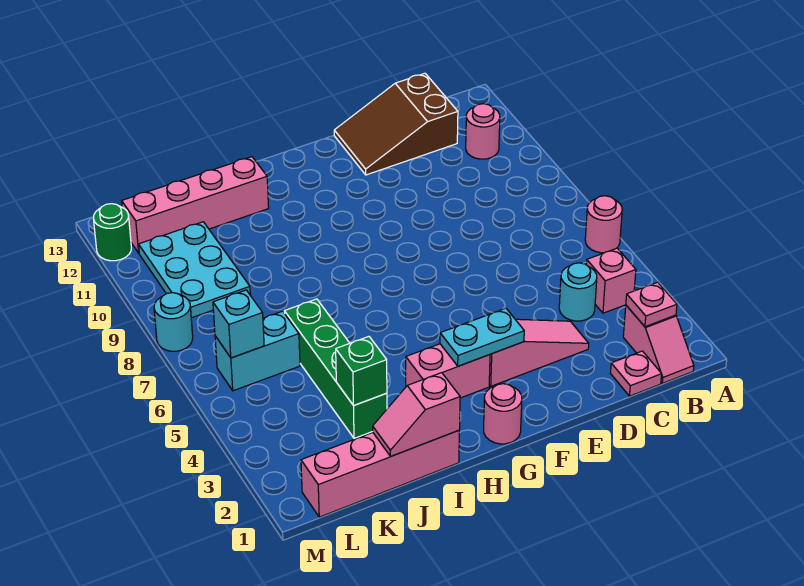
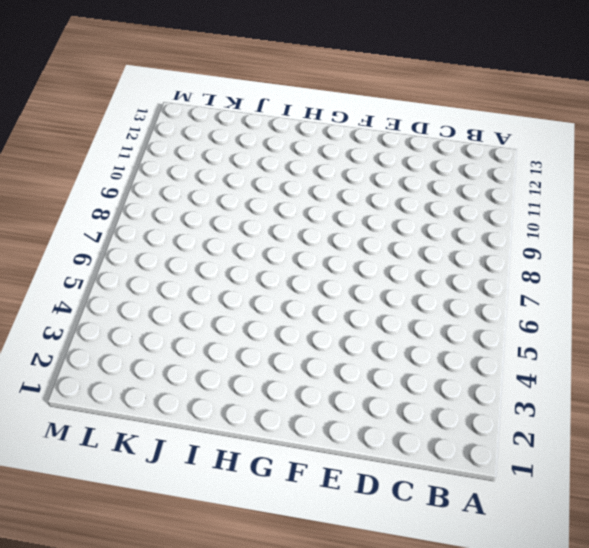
none -> pink round brick A6 level 1
none -> pink slope B1:B2 level 1 top 2
none -> pink brick B4 level 1

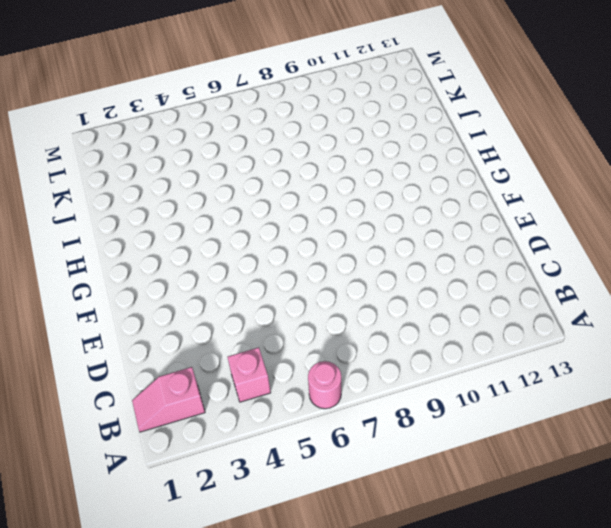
none -> pink round brick B11 level 1
none -> pink plate C1 level 1
none -> cyan round brick C4 level 1

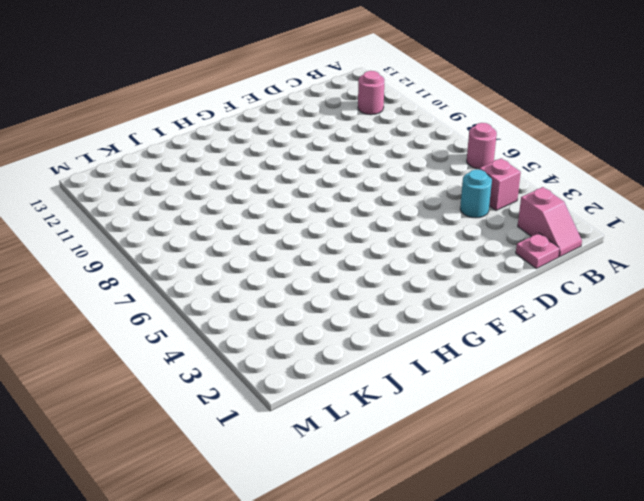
none -> brown slope C12:E13 level 1 top C
none -> pink slope D3:F3 level 1 top F
none -> pink round brick G1 level 1

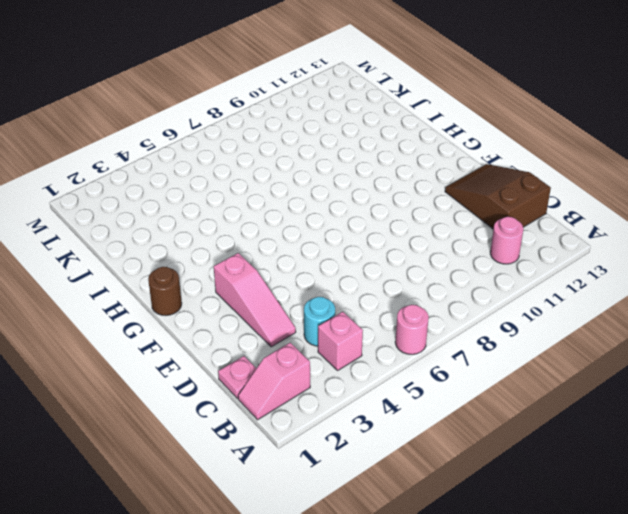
brown round brick G1 level 1 -> pink round brick G1 level 1
none -> pink brick G3:H3 level 1
none -> pink brick I1:L1 level 1
none -> pink brick I12:L12 level 1

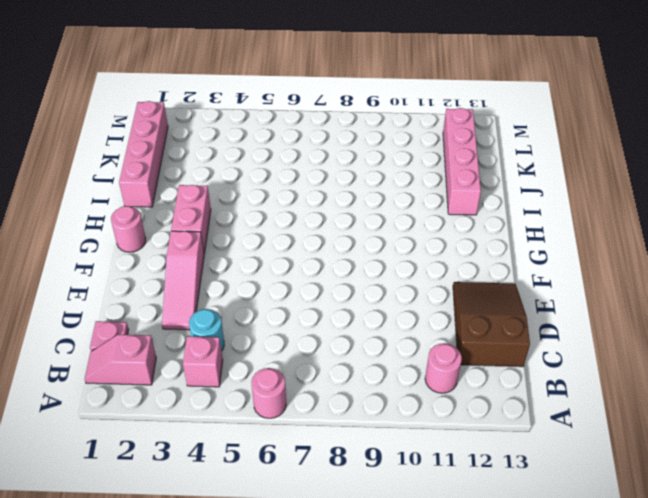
none -> green brick J3:J6 level 1
none -> cyan brick K6:L6 level 1
none -> cyan plate K9:L11 level 1

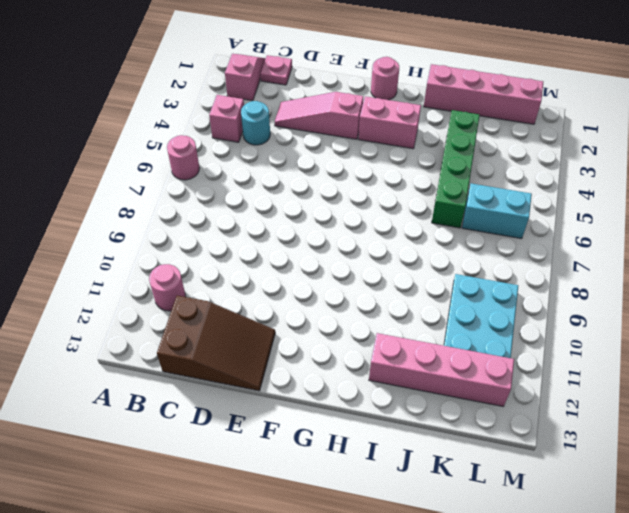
none -> cyan round brick M8 level 1
none -> green round brick M12 level 1
none -> pink plate B2 level 2

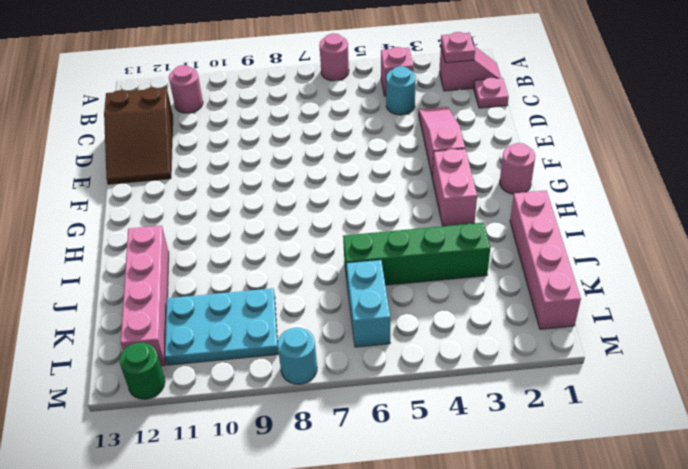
none -> cyan plate F3:G3 level 2
none -> pink slope I1:J1 level 2 top I
none -> green brick J3 level 2

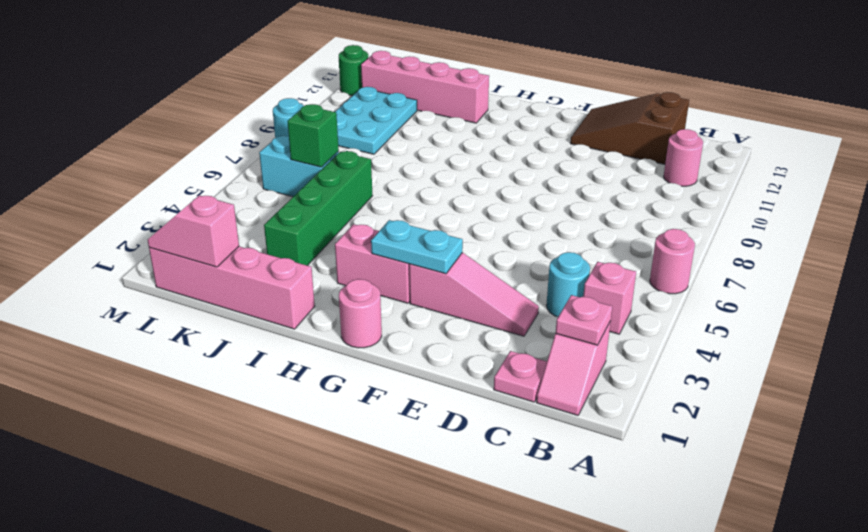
pink slope K1:L1 level 2 top K -> pink slope I1:J1 level 2 top I
green brick K6 level 2 -> green brick J3 level 2
none -> cyan brick L6 level 2

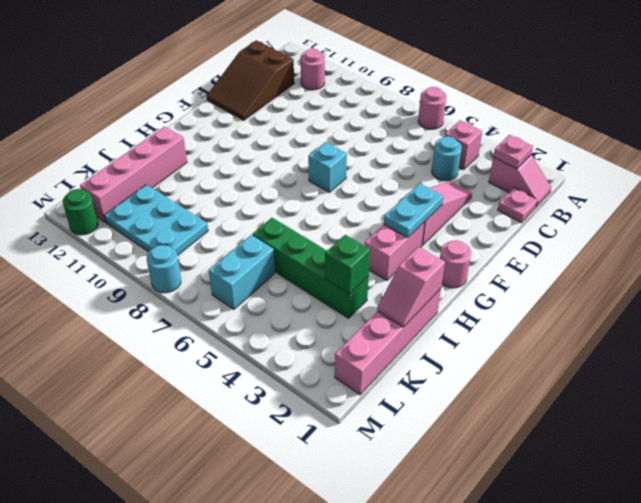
cyan brick F7 level 1 -> cyan brick L6 level 2

